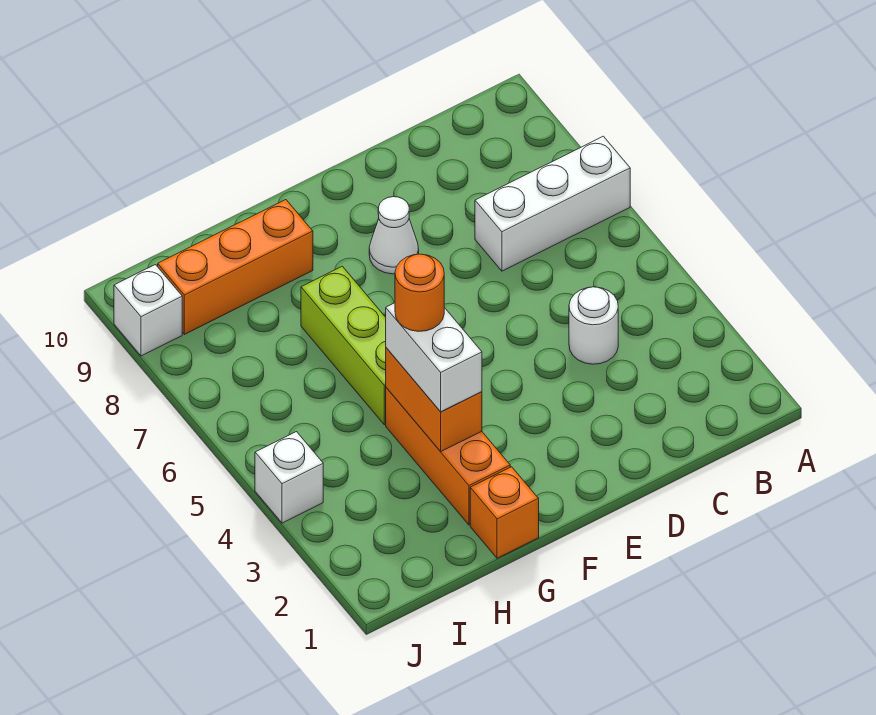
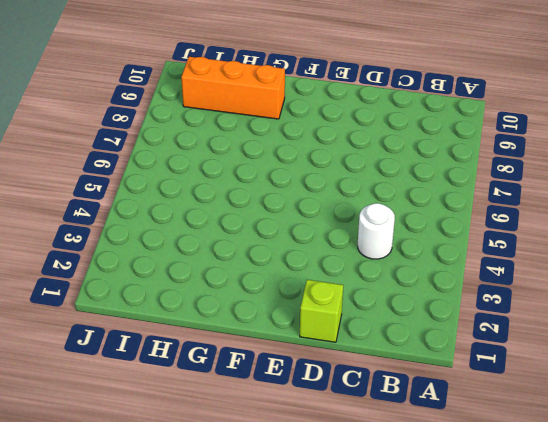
lime brick D1 level 1 -> none
none -> white brick A7:C7 level 1
none -> white cone E8 level 1
none -> orange brick G1 level 1

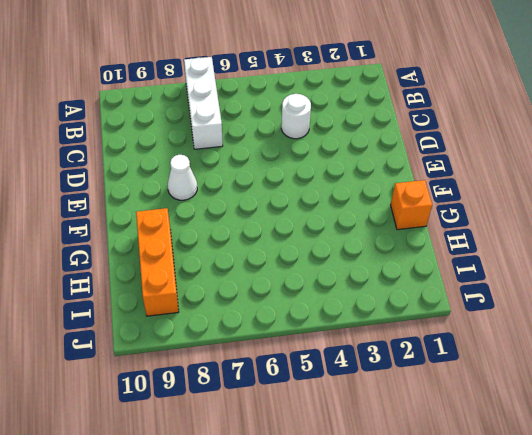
none -> orange brick G2:G4 level 1
none -> lime brick G5:G7 level 1
none -> white brick J4 level 1

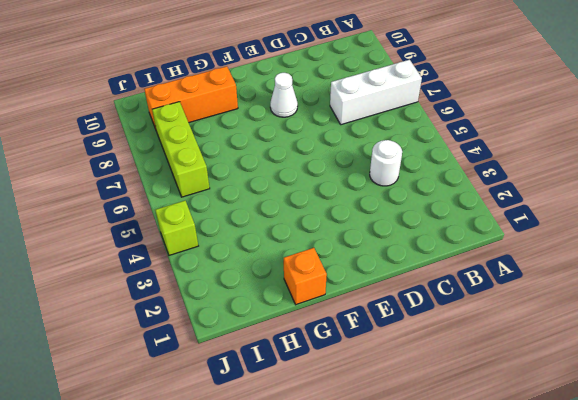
lime brick I6:I8 level 1 -> lime brick G5:G7 level 1
lime brick J4 level 1 -> white brick J4 level 1
none -> orange brick G2:G4 level 1
none -> white brick J9 level 1
none -> orange brick G3:G4 level 2

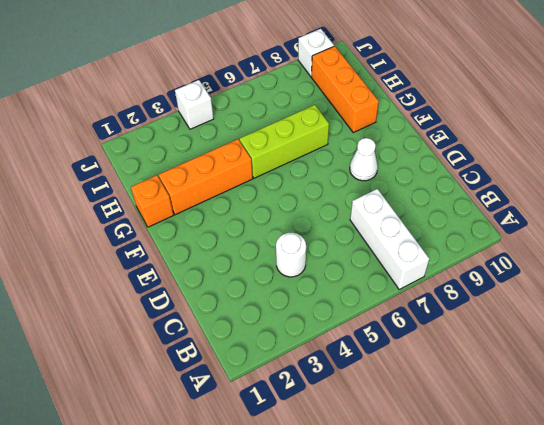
none -> orange brick G3:G4 level 2
none -> white brick G3:G4 level 3
none -> orange round brick G4 level 4

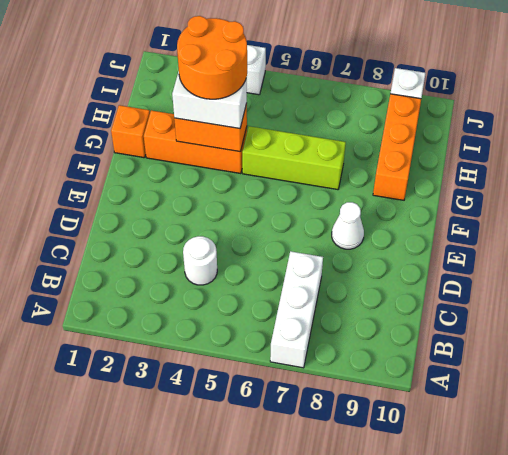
orange round brick G3:H4 level 4 -> orange round brick G4 level 4

